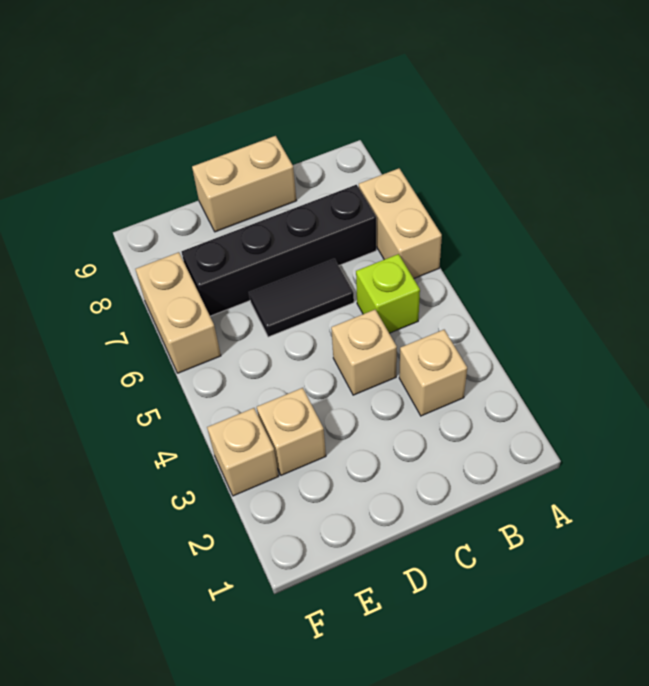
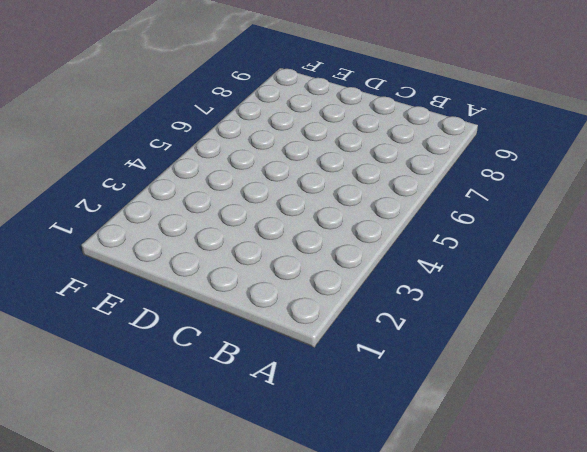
none -> tan brick A6:A7 level 1
none -> tan brick B3 level 1

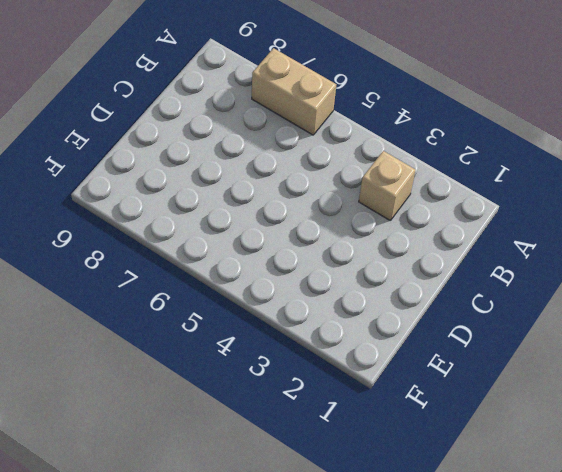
none -> lime brick B5 level 1
none -> black brick B7:E7 level 1

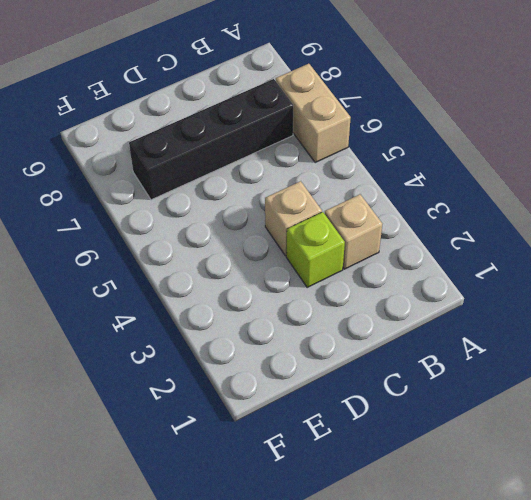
lime brick C3 level 1 -> lime brick B5 level 1
none -> black tile C6:D6 level 1
none -> tan brick C9:D9 level 1

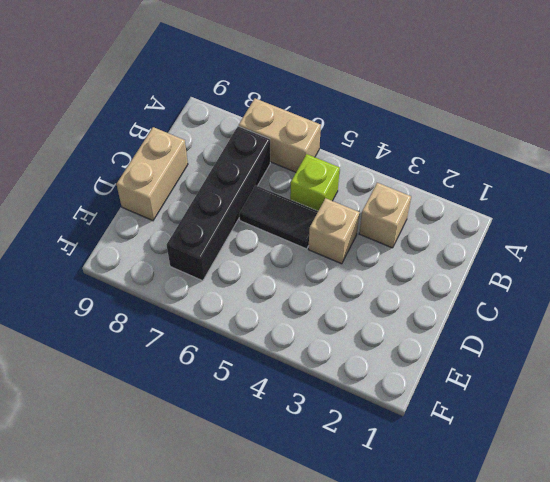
black tile C5:C6 level 1 -> black tile C6:D6 level 1
none -> tan brick E3 level 1
none -> tan brick F3 level 1

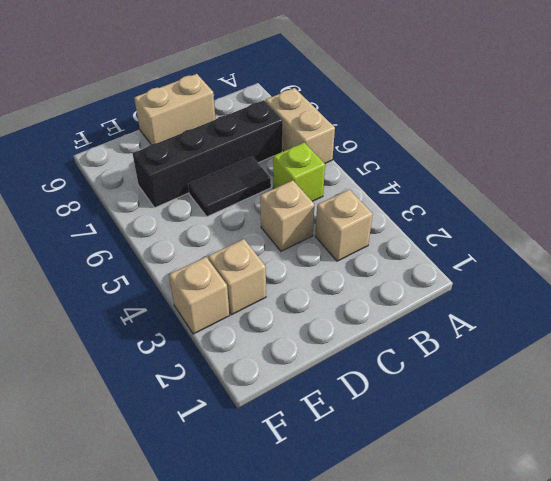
none -> tan brick F6:F7 level 1

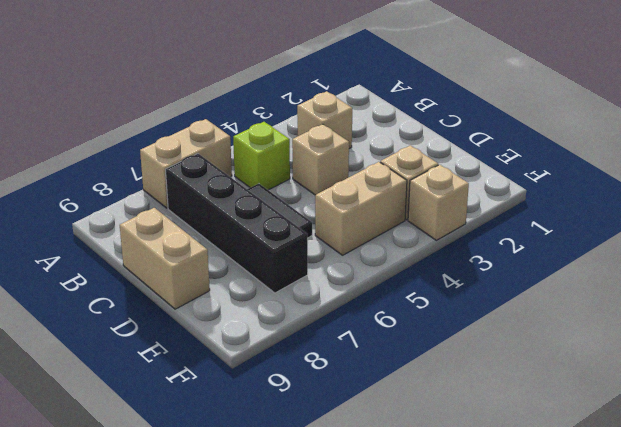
tan brick E4:E5 level 1 -> tan brick F6:F7 level 1

